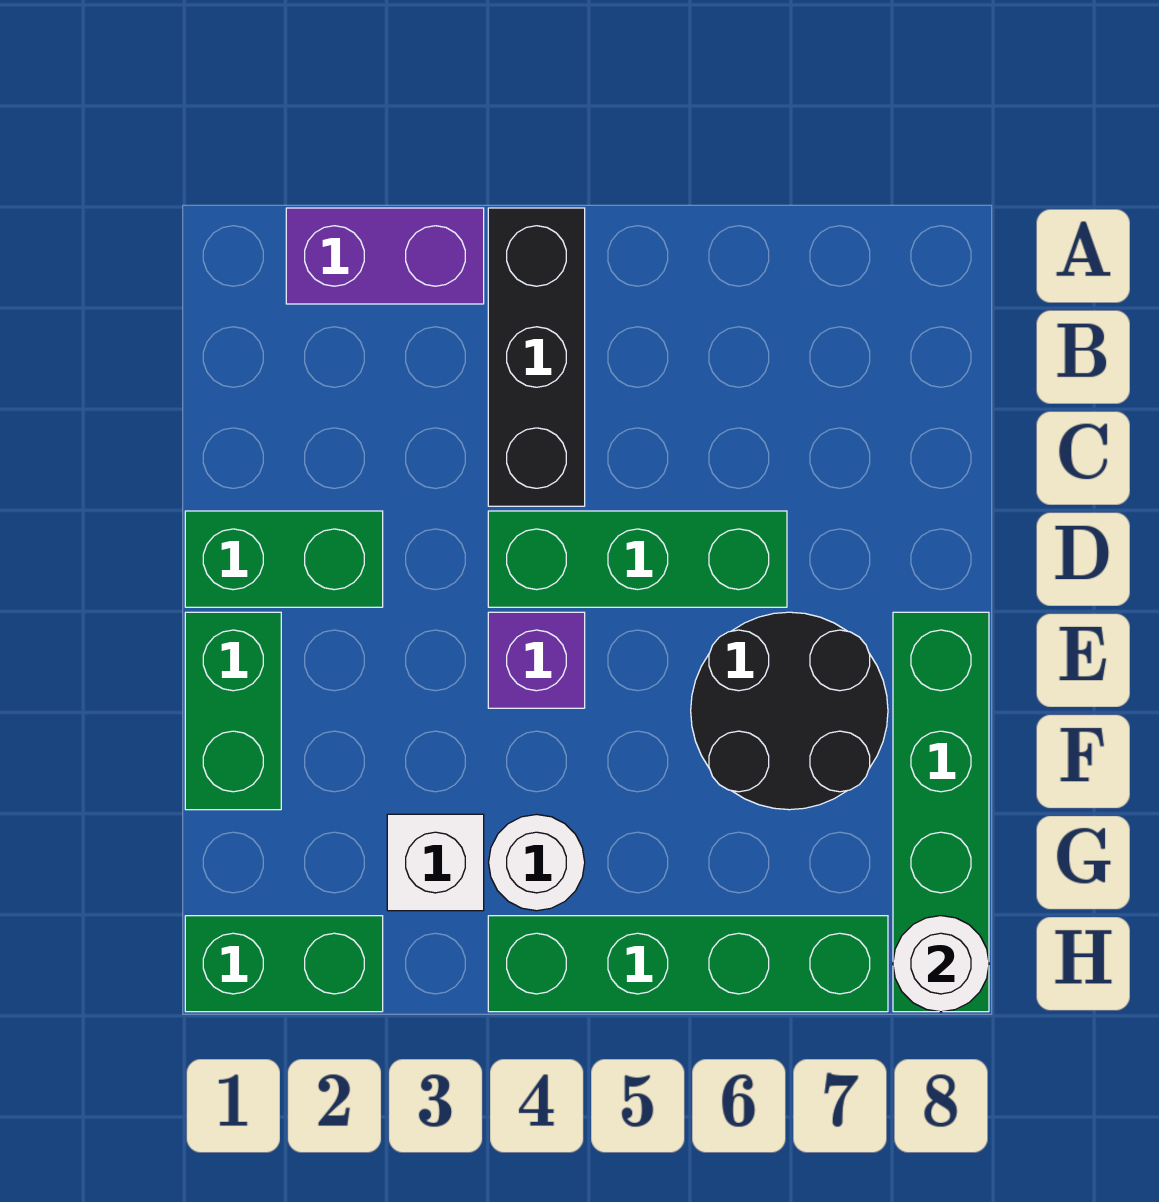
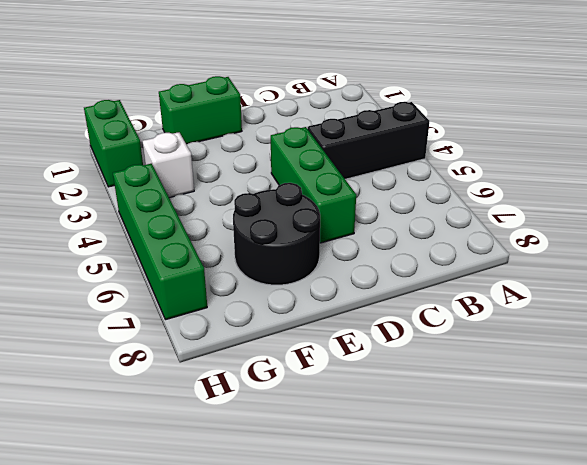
none -> purple brick A2:A3 level 1
none -> green brick D1:D2 level 1
none -> purple brick E4 level 1

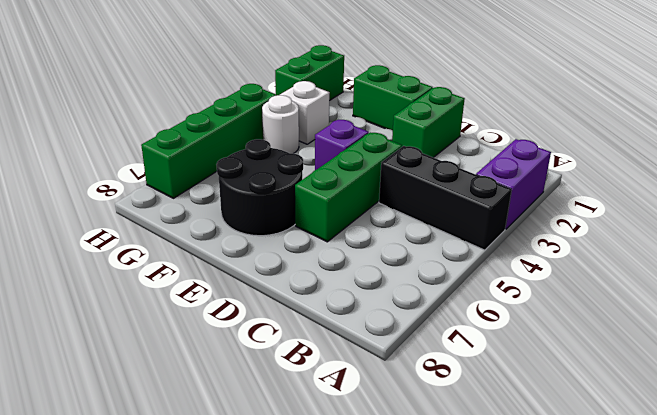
none -> green brick E8:H8 level 1
none -> white round brick H8 level 2

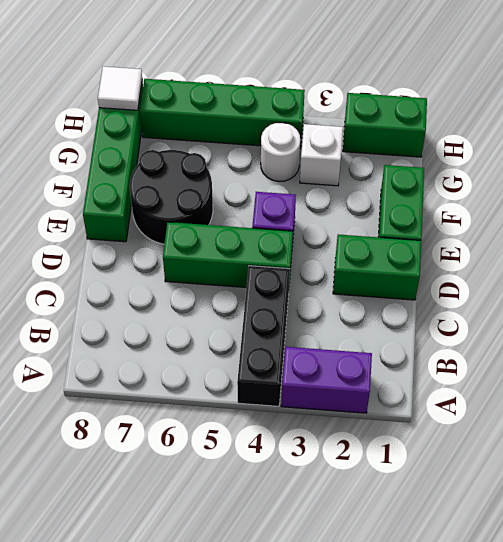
white tile H8 level 2 -> white round brick H8 level 2

